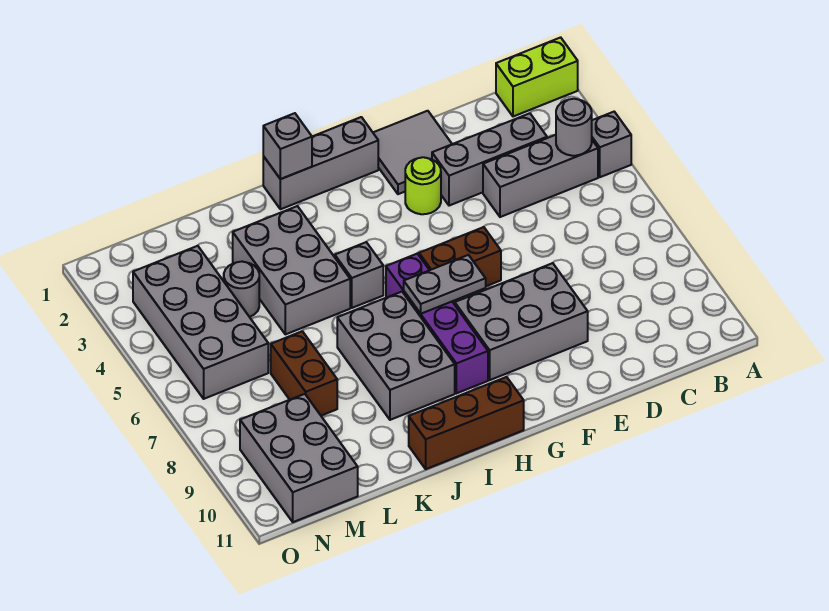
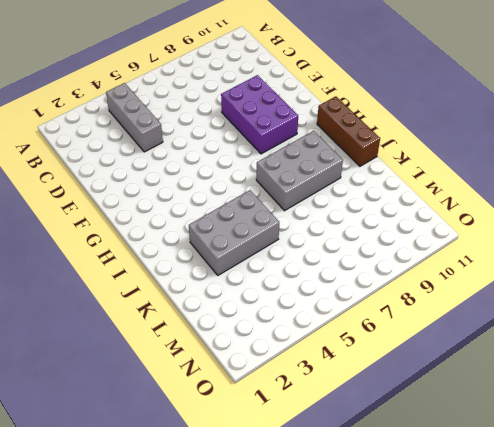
purple brick E8:G9 level 1 -> grey brick E8:G9 level 1
none -> lime brick A1:B1 level 1
none -> grey brick A4 level 1
none -> grey brick C3:E3 level 1

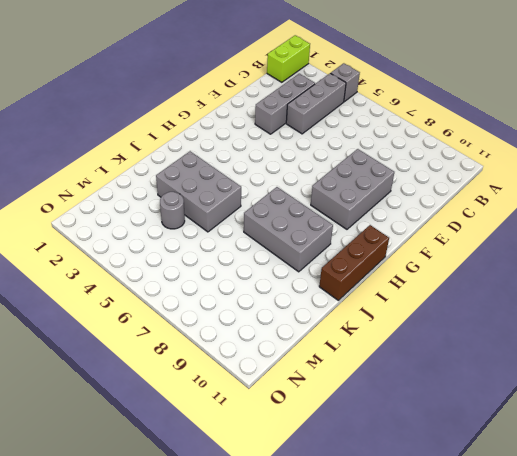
none -> grey tile E1:F2 level 1
none -> lime round brick F3 level 1
none -> brown brick F6:G6 level 1

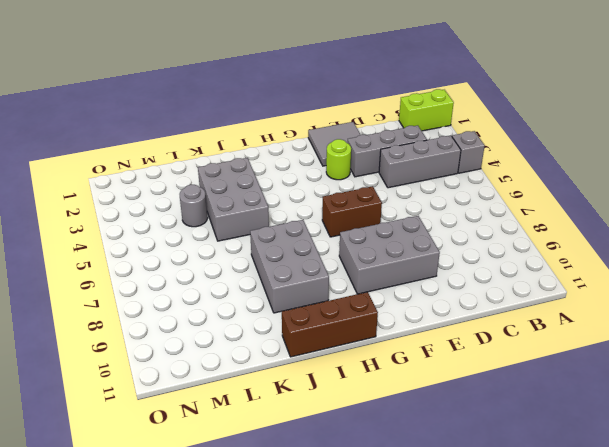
none -> grey brick G1:I1 level 1
none -> purple brick H6:H9 level 1
none -> grey brick I5 level 1

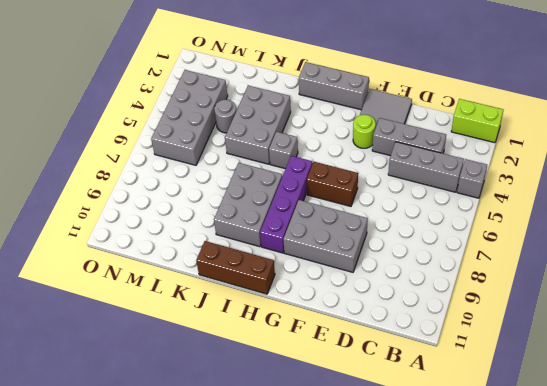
none -> brown brick L7:L8 level 1
none -> grey brick M9:N11 level 1
none -> grey round brick B4 level 2

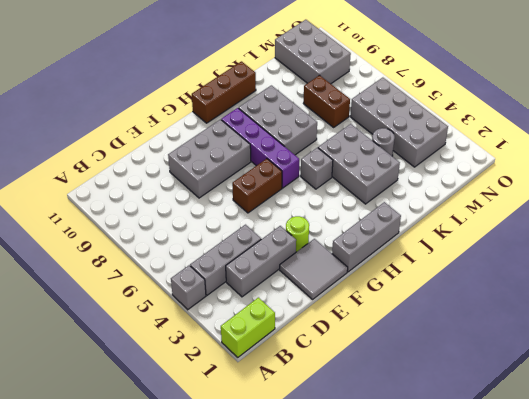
none -> grey round brick B4 level 2
none -> grey plate G7:H7 level 2
none -> grey brick I1 level 2

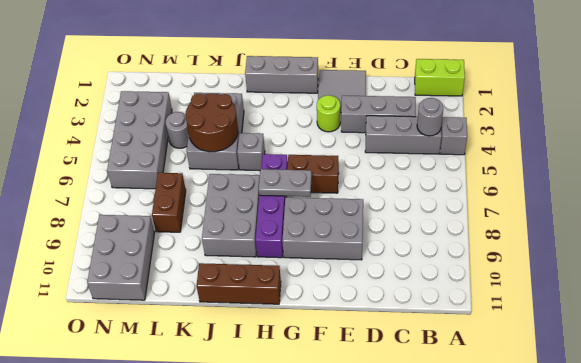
brown round brick J4:K5 level 2 -> none
none -> grey brick I1 level 2

